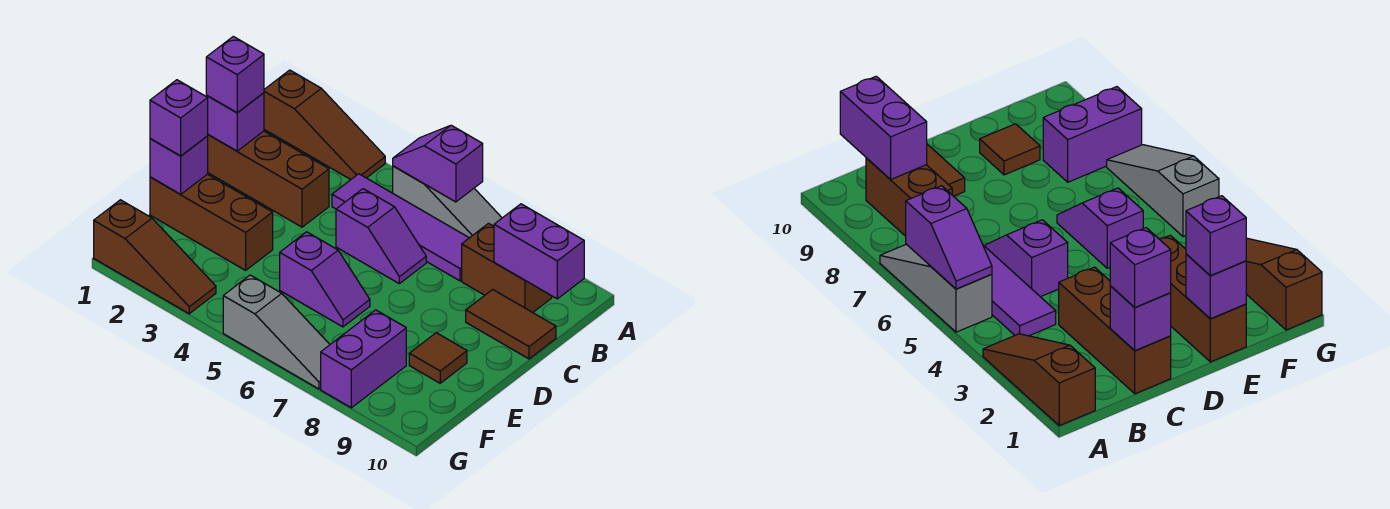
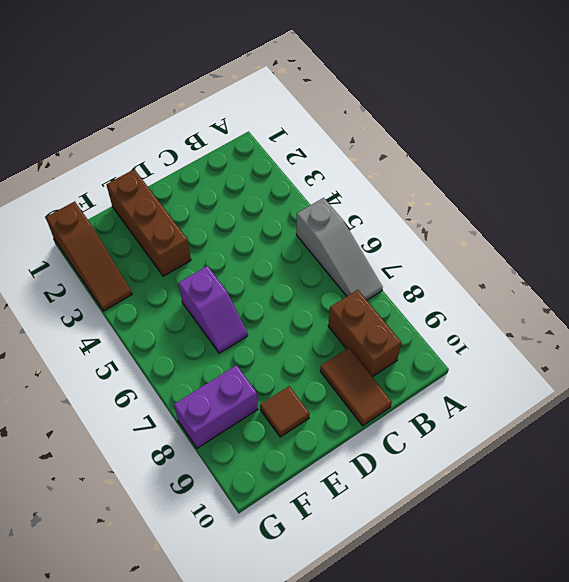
none -> brown slope A1:A3 level 1 top 1
none -> purple tile B4:B7 level 1
none -> brown brick C1:C3 level 1

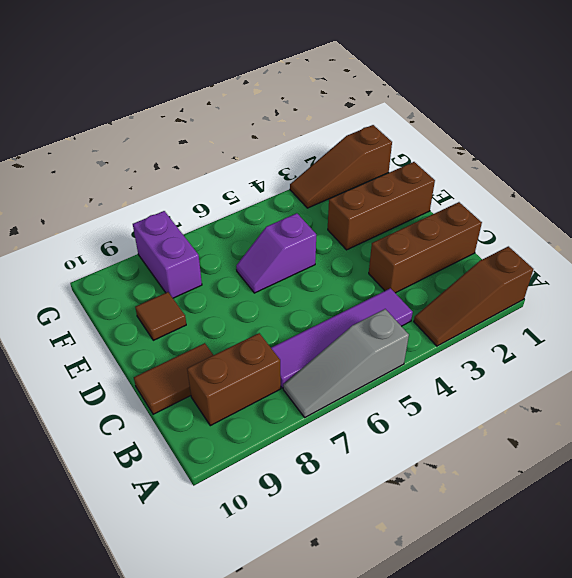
none -> purple slope C5:C6 level 1 top 5
none -> grey slope G5:G7 level 1 top 5
none -> purple slope A5:A6 level 2 top 6

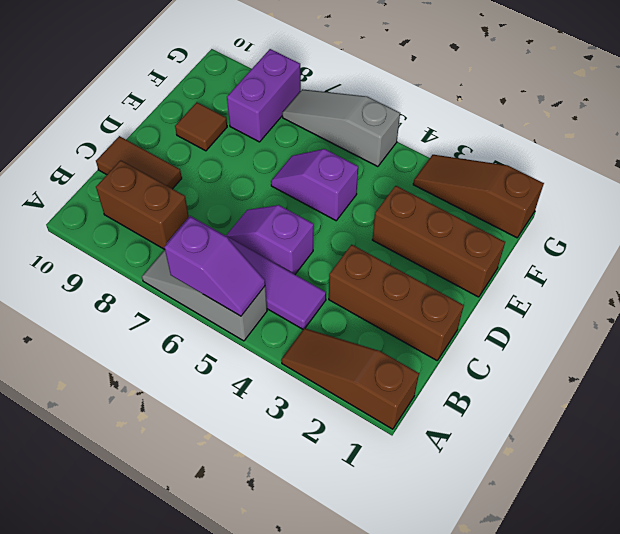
none -> purple brick B9:B10 level 2
none -> purple brick C1 level 2
none -> purple brick E1 level 2

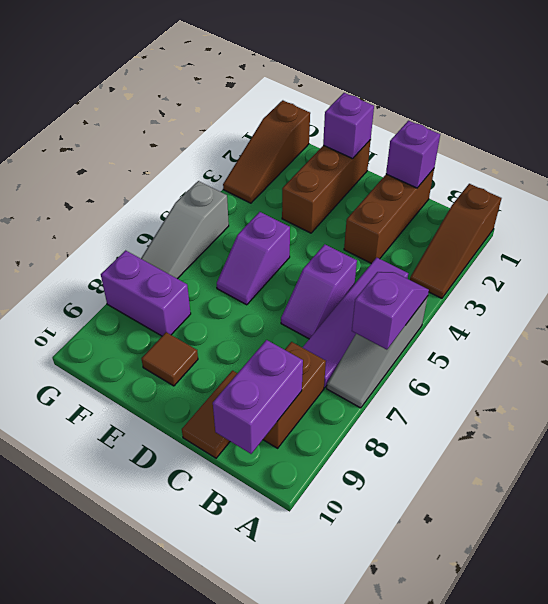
none -> purple brick C1 level 3
none -> purple brick E1 level 3

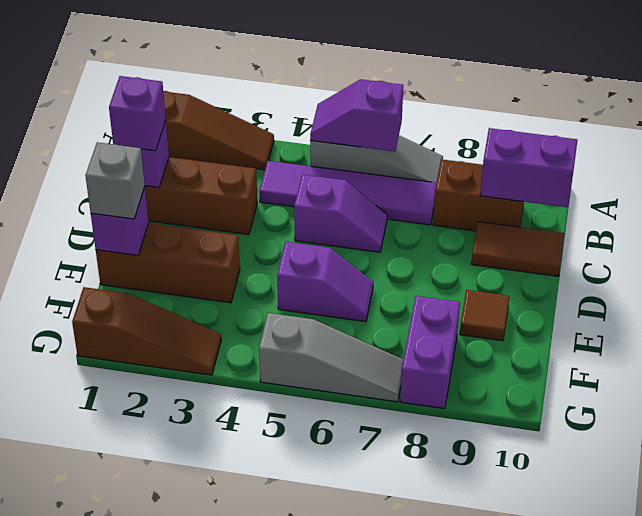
grey brick E1 level 3 -> purple brick E1 level 3

